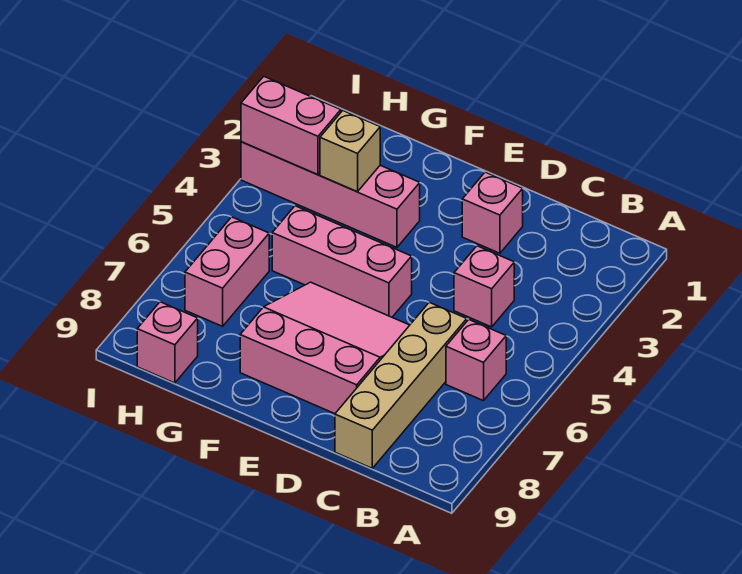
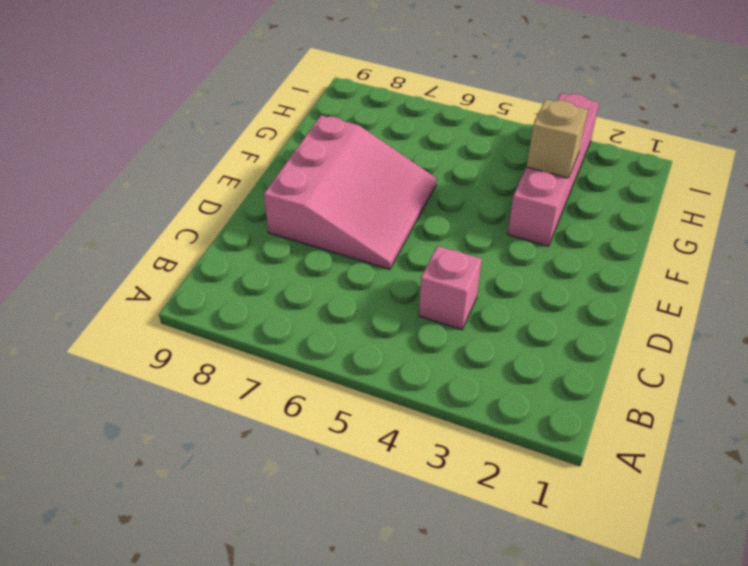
none -> pink brick B6 level 1
none -> tan brick C6:C9 level 1

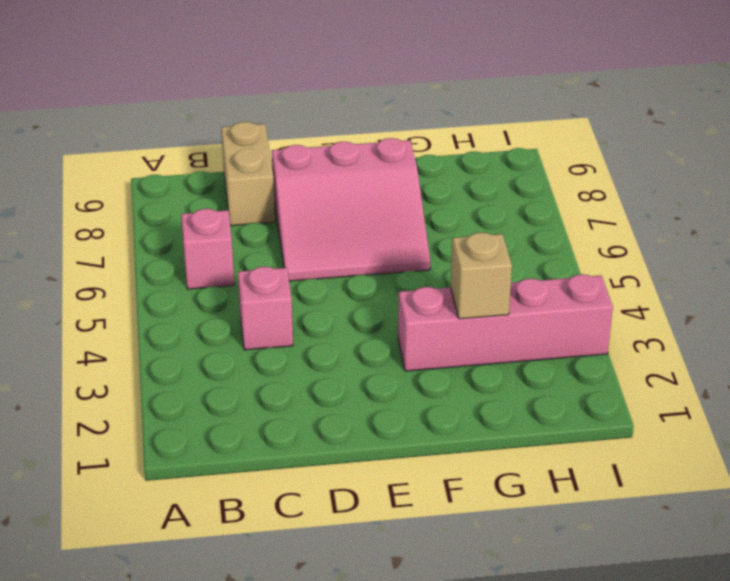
tan brick C8:C9 level 1 -> tan brick C6:C9 level 1
none -> pink brick D2 level 1
none -> pink brick E5:G5 level 1

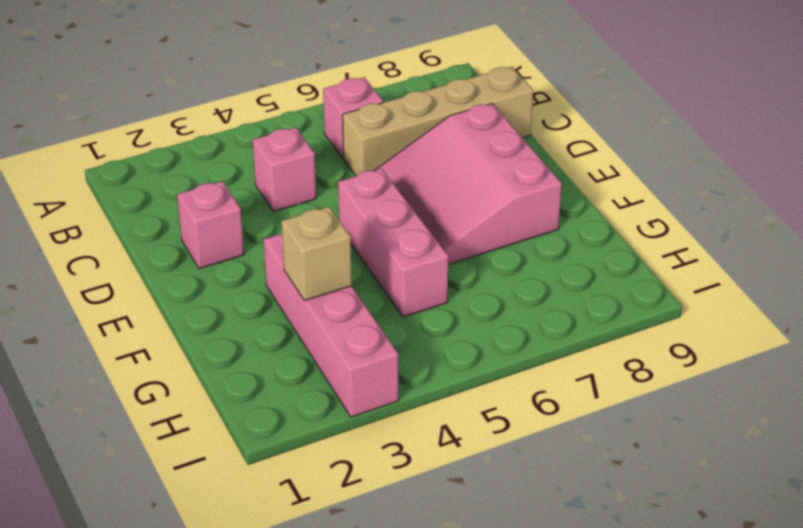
none -> pink brick H6:H7 level 1
none -> pink brick H9 level 1

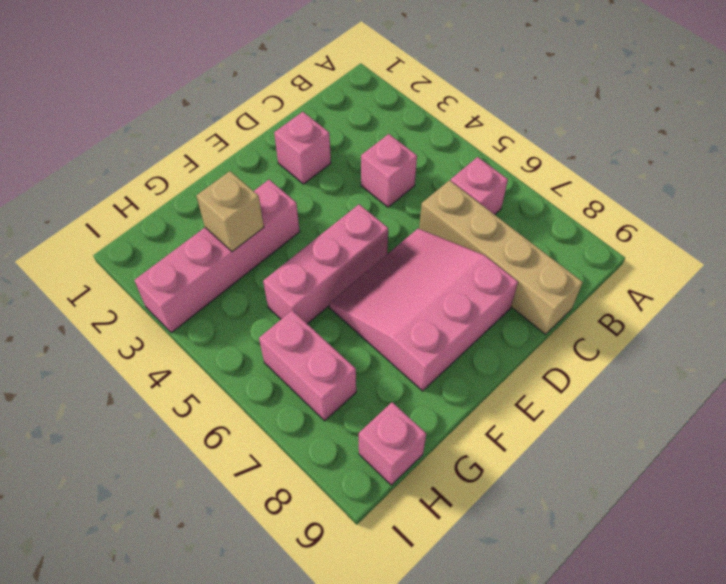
none -> pink brick H3:I3 level 2

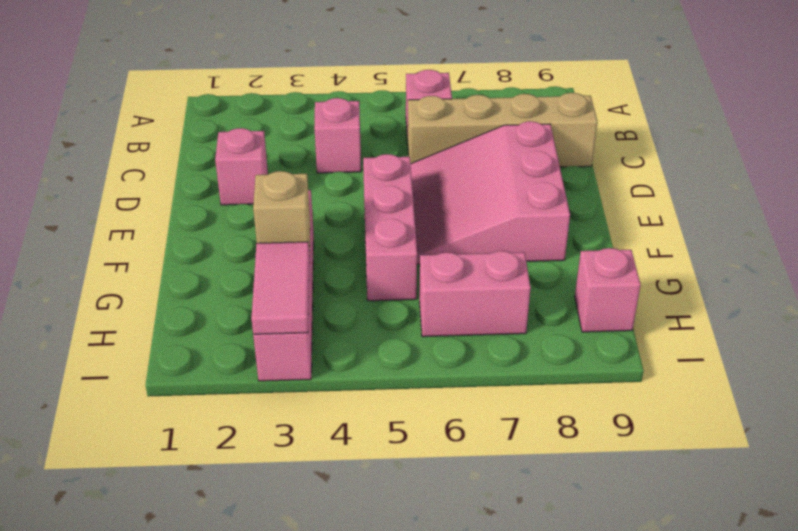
pink tile H3:I3 level 2 -> pink brick H3:I3 level 2

